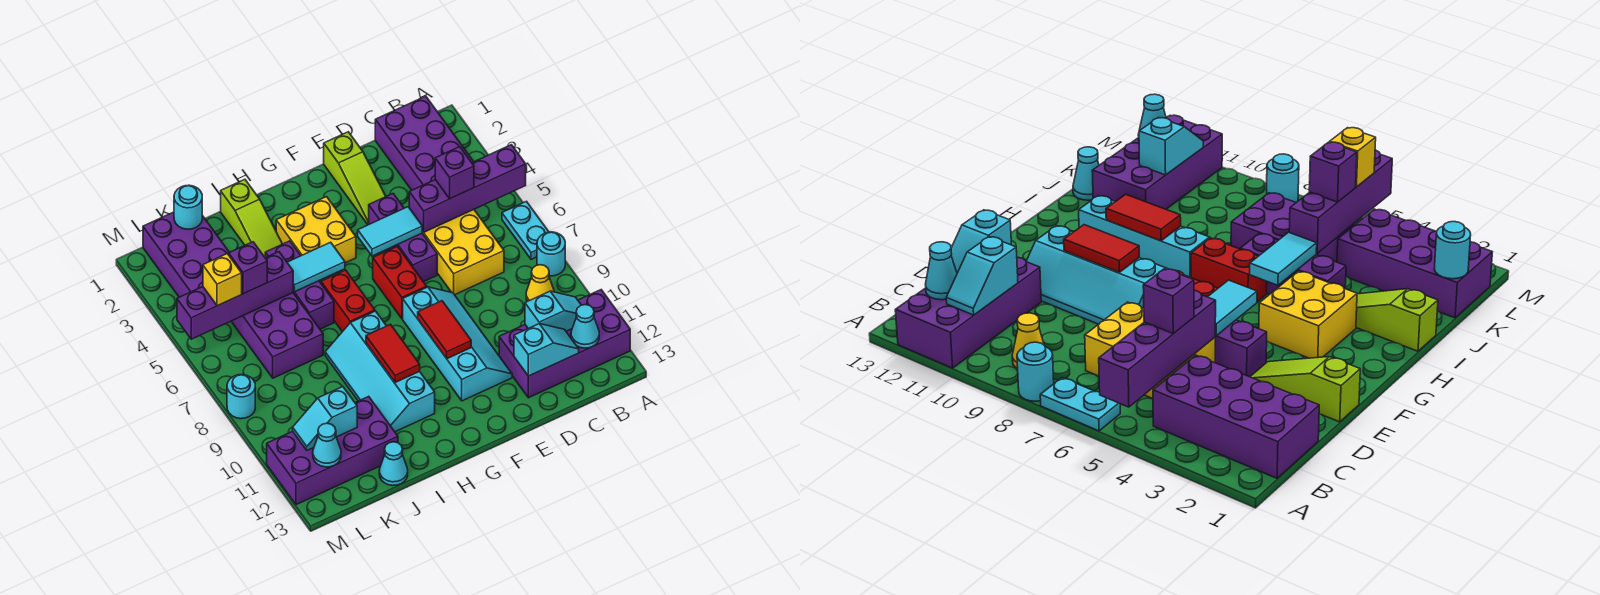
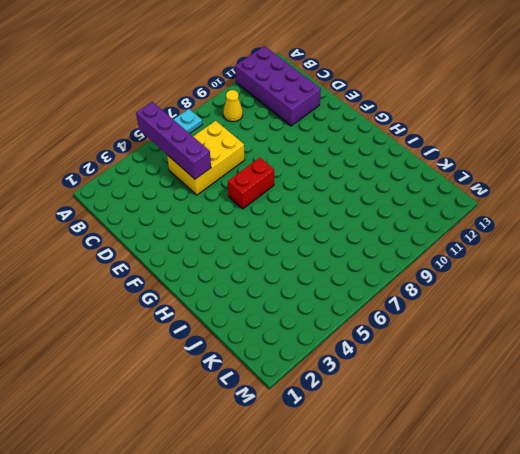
none -> cyan round brick A8 level 1
none -> purple brick B1:C4 level 1
none -> lime slope E1:E3 level 1 top 1
none -> purple brick E4:E6 level 1

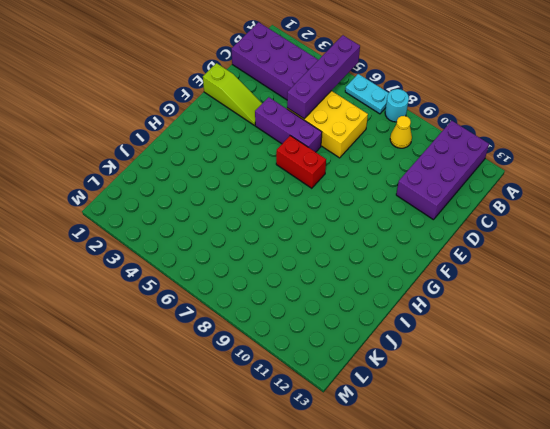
none -> cyan slope E8:F11 level 1 top F
none -> yellow brick G3:H4 level 1
none -> red brick H6:H7 level 1
none -> cyan slope H8:I11 level 1 top H

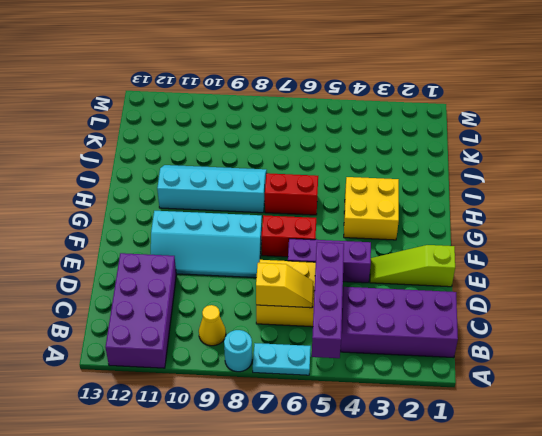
yellow slope C6:C7 level 2 top 7 -> none
none -> lime slope I1:I3 level 1 top 1
none -> purple brick I4:I6 level 1
none -> purple brick J5:K7 level 1
none -> purple brick J11:M12 level 1

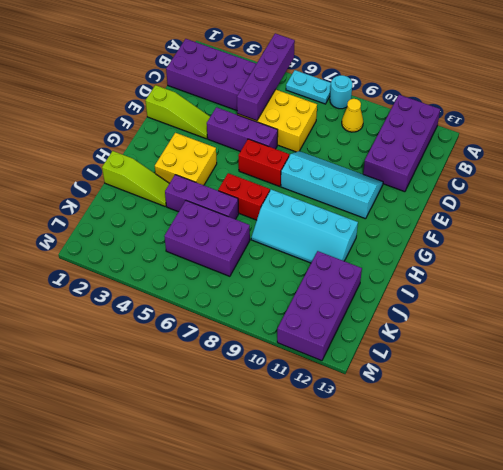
none -> cyan cone J13 level 1
none -> purple brick K1:L4 level 1
none -> cyan round brick M8 level 1
none -> cyan slope B11:C11 level 2 top C

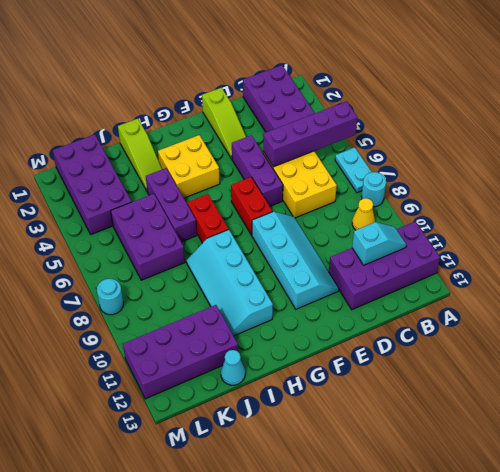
none -> cyan cone B12 level 2
none -> cyan slope C12:D12 level 2 top D
none -> cyan tile E5:F5 level 2
none -> red tile F9:F10 level 2

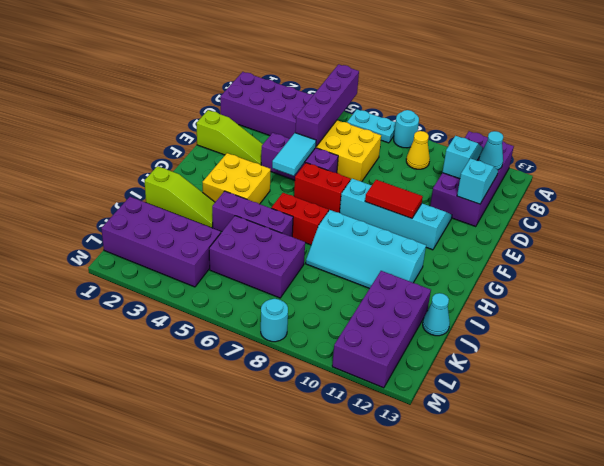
none -> cyan tile H5:I5 level 2
none -> red tile H9:H10 level 2
none -> purple brick J5:M5 level 2
none -> cyan round brick K1 level 2

